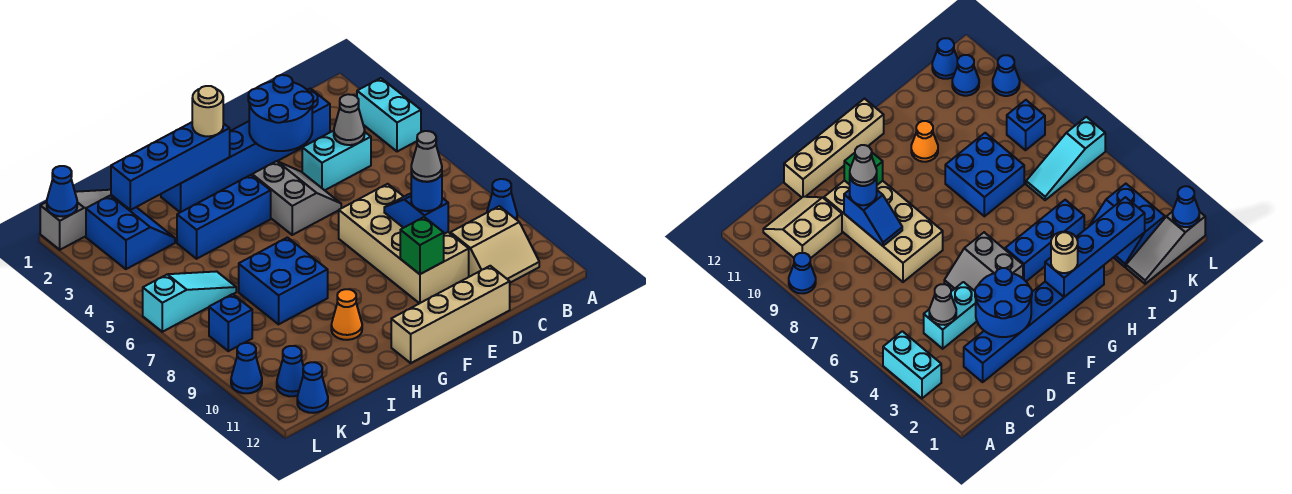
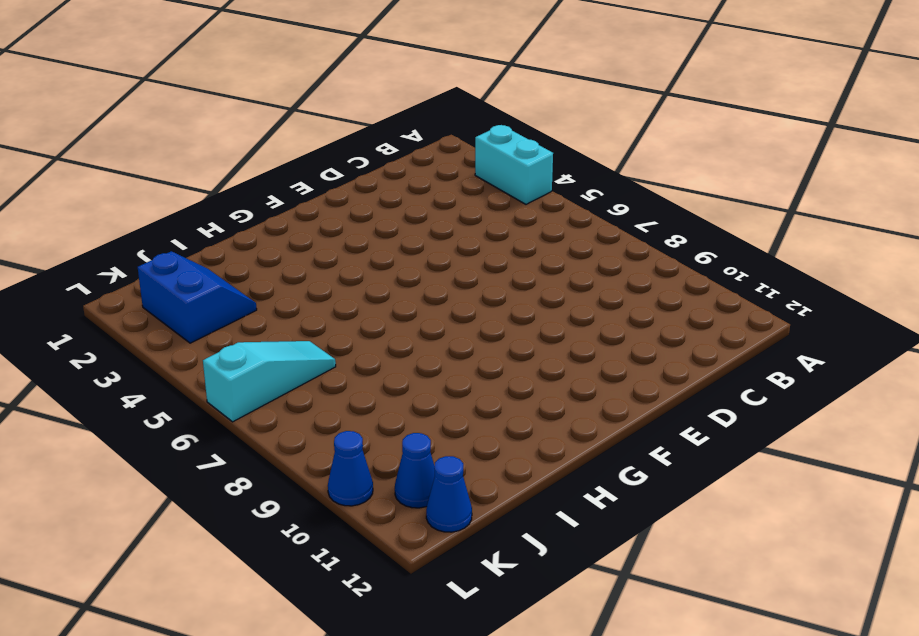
none -> blue cone A9 level 1
none -> tan slope B10:C11 level 1 top 10
none -> blue brick C2:H2 level 1

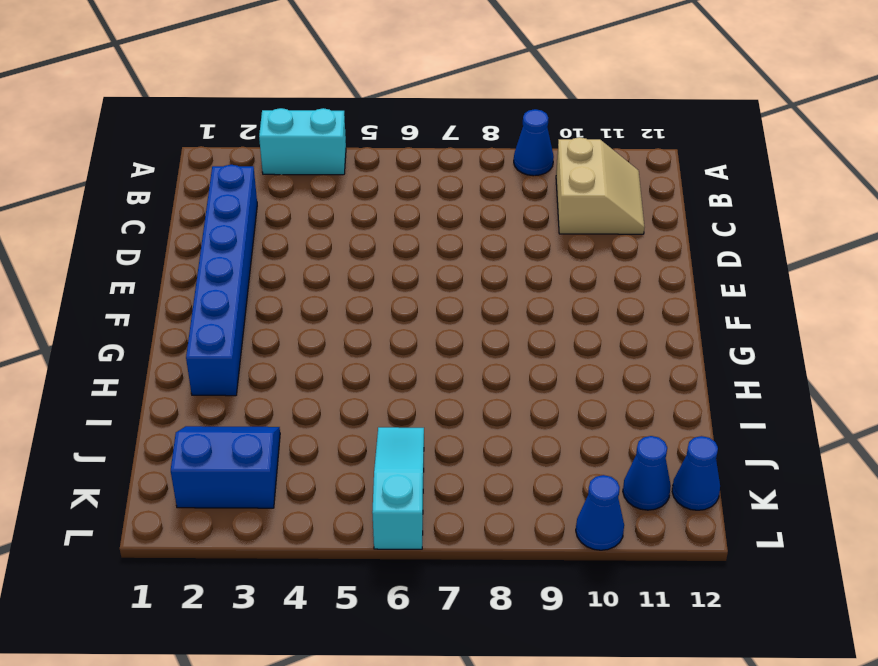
none -> cyan brick C4:D4 level 1
none -> tan brick D7:E10 level 1
none -> tan brick D12:G12 level 1

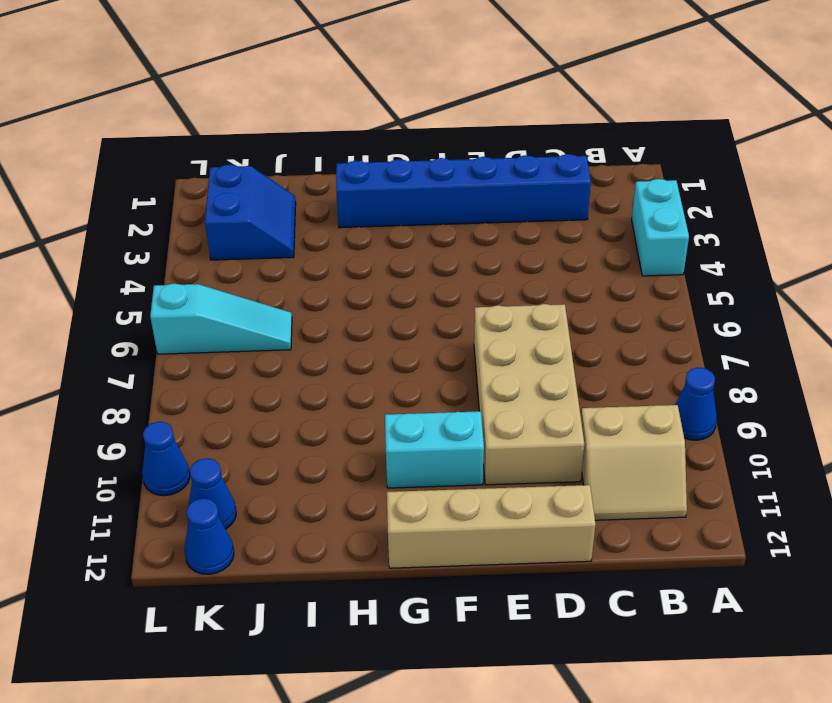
cyan brick F10:G10 level 1 -> cyan brick C4:D4 level 1
none -> grey slope E4:F5 level 1 top F
none -> blue brick G4:I4 level 1
none -> blue brick H7:I8 level 1

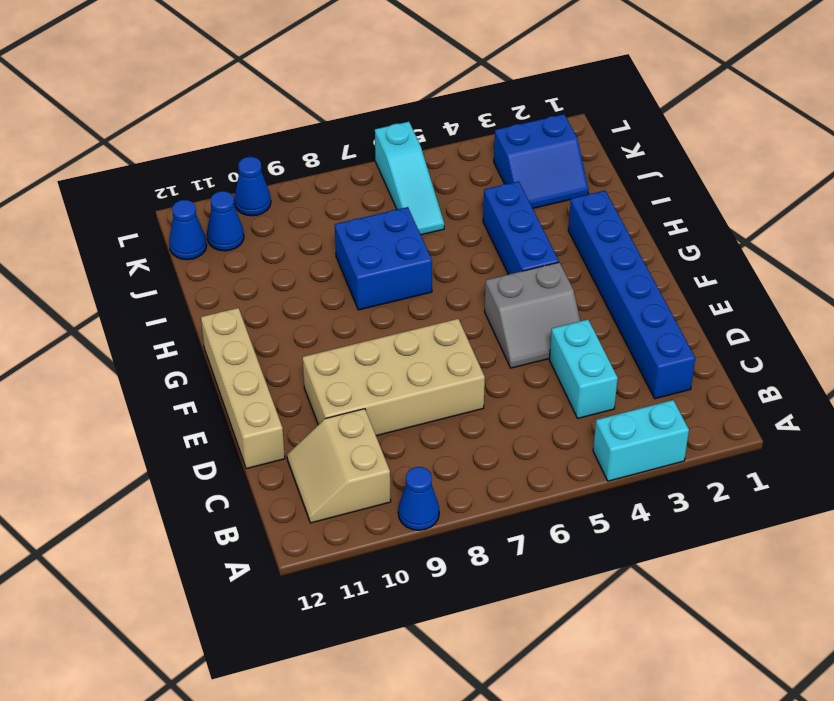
none -> orange cone H10 level 1
none -> grey slope J1:L1 level 1 top L
none -> blue brick K8 level 1

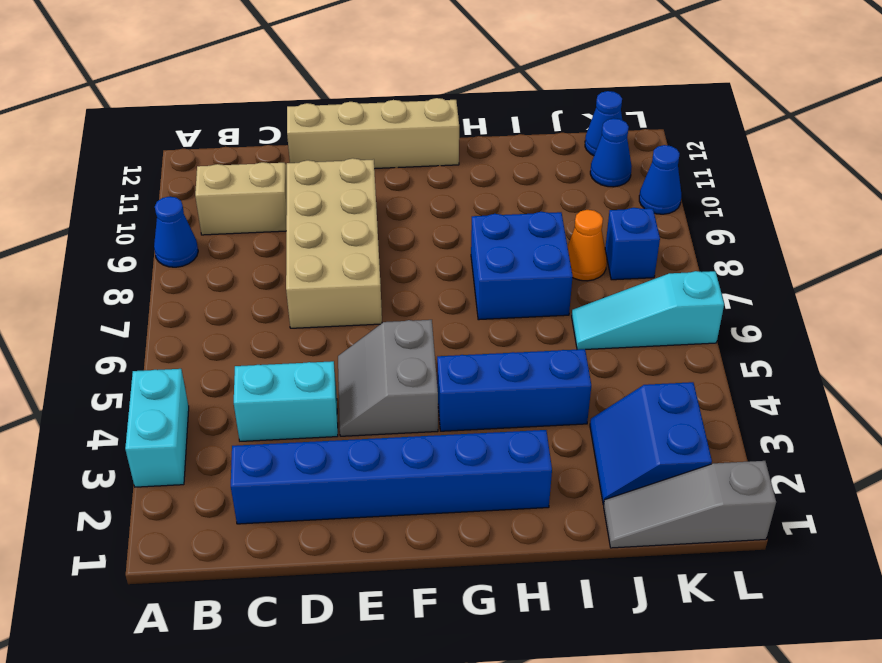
orange cone J8 level 1 -> orange cone H10 level 1
none -> grey cone C4 level 2
none -> blue round brick D2:E3 level 2
none -> blue slope D8:D9 level 2 top 9

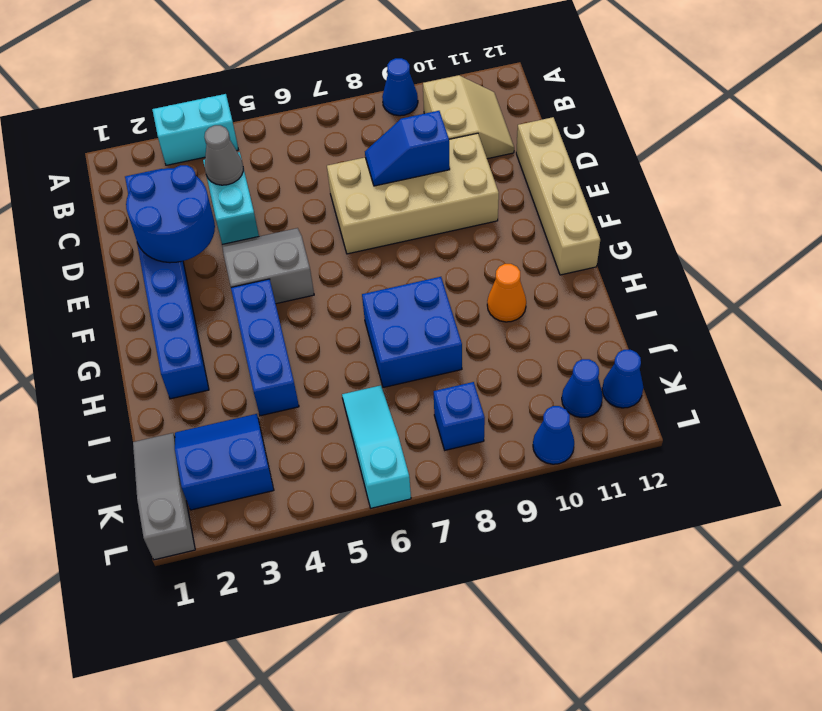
none -> green brick E10 level 2
none -> blue brick G2:J2 level 2
none -> blue cone L1 level 2

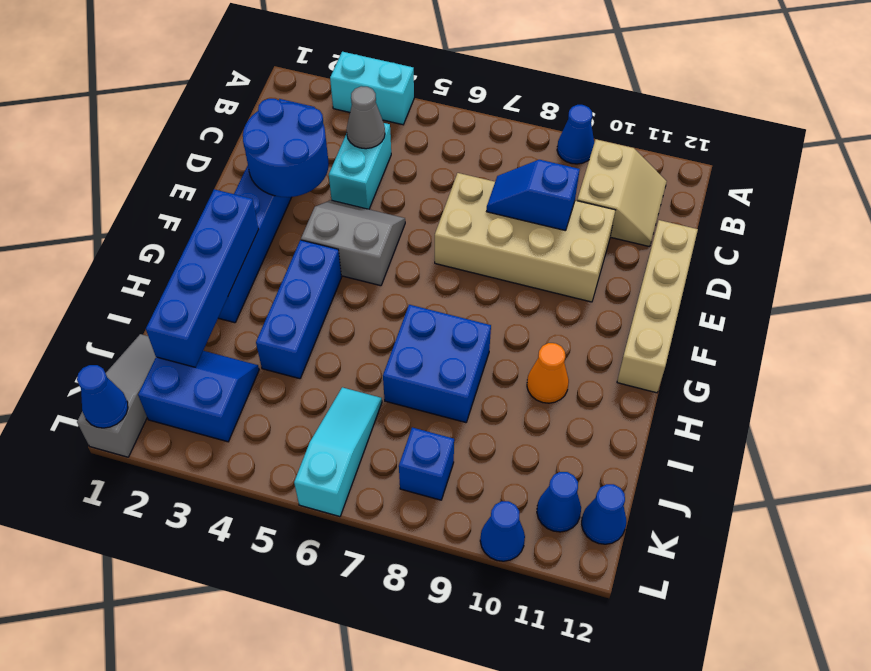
none -> green brick E10 level 2
none -> blue round brick D9 level 3
none -> tan round brick G2 level 3

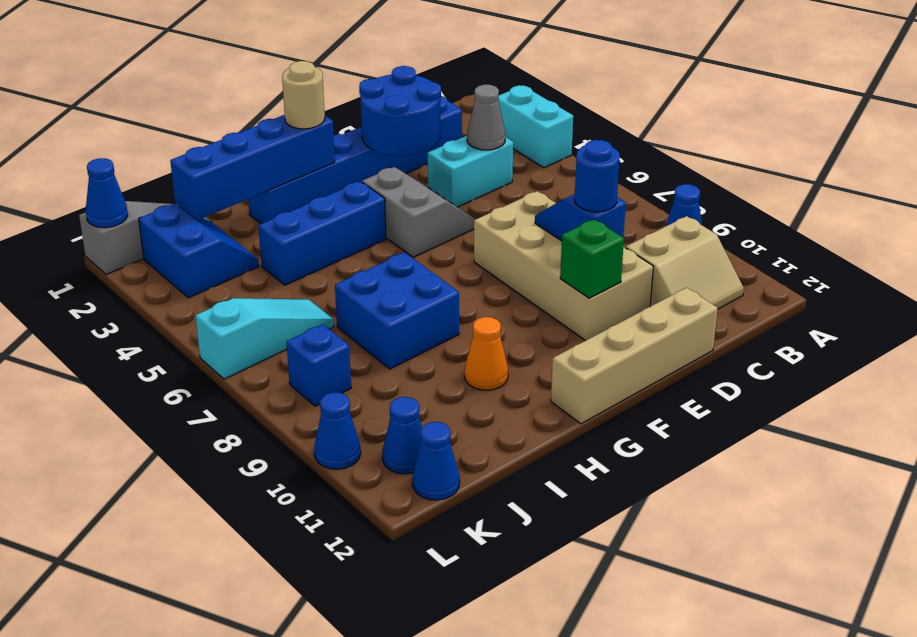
none -> grey cone D9 level 4

